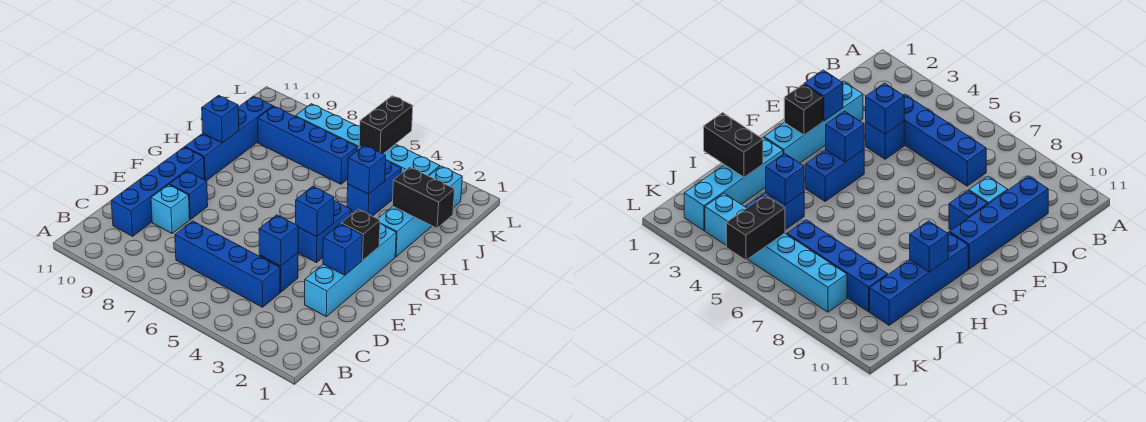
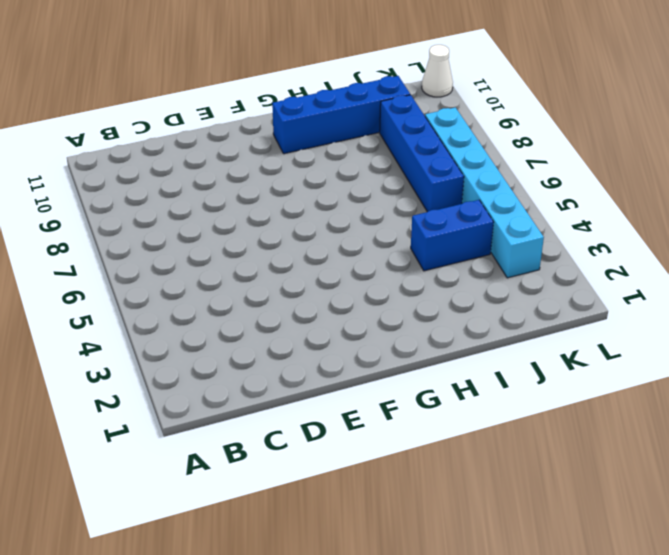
white cone L11 level 1 -> none
none -> blue brick C4:C7 level 1
none -> blue brick C10:F10 level 1
none -> cyan brick D2:G2 level 1

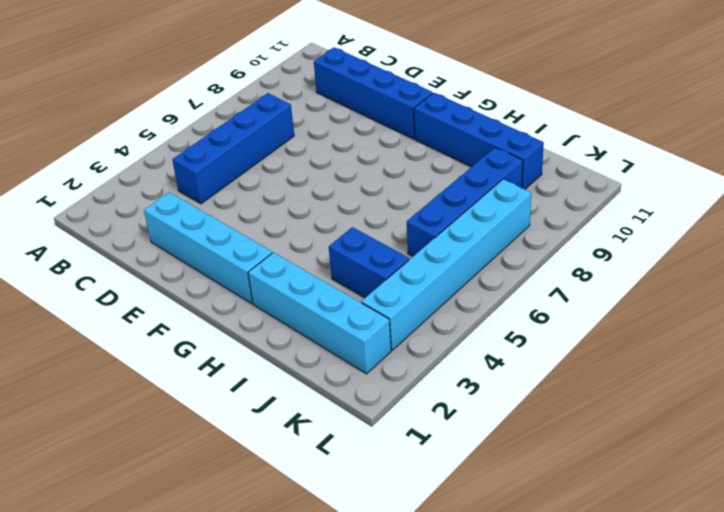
none -> blue brick D4 level 1
none -> cyan brick D9 level 1
none -> blue brick E9 level 1

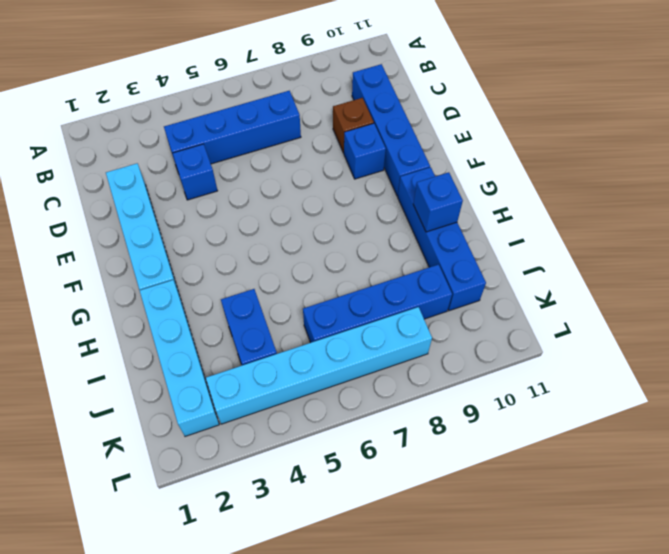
brown brick D9 level 1 -> cyan brick D9 level 1
none -> blue brick F4:G4 level 1
none -> blue brick D4 level 2
none -> blue brick E2 level 2

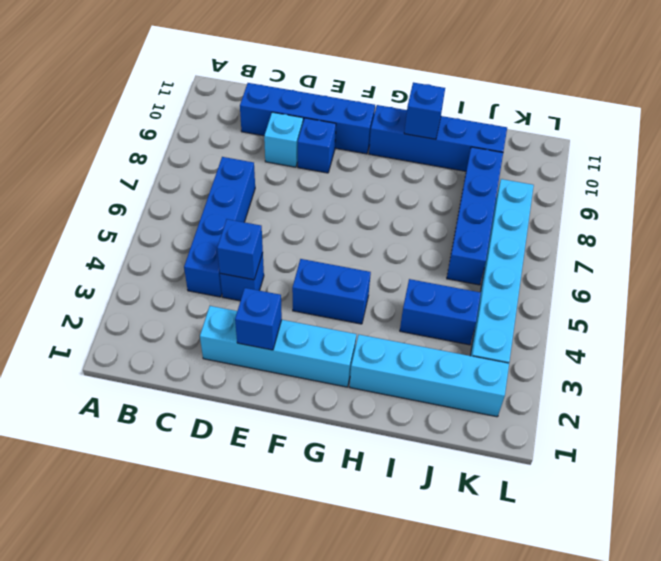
none -> black brick F2 level 2
none -> blue brick F4 level 2
none -> black brick I1:I2 level 2

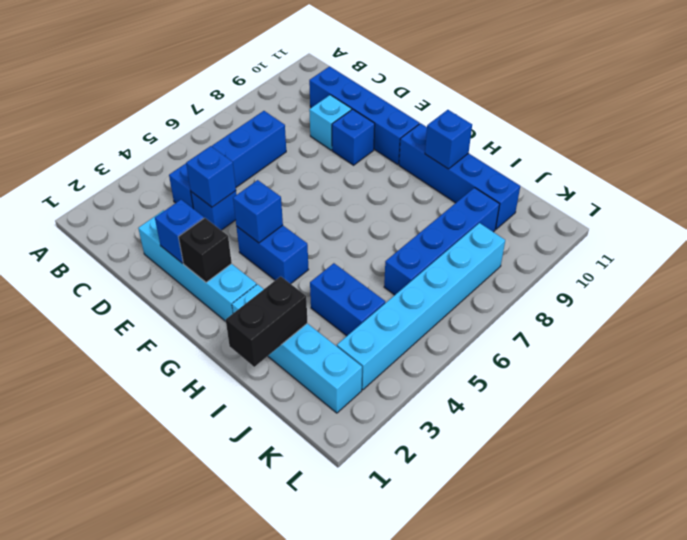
none -> blue brick I4 level 2
none -> black brick K5:L5 level 2

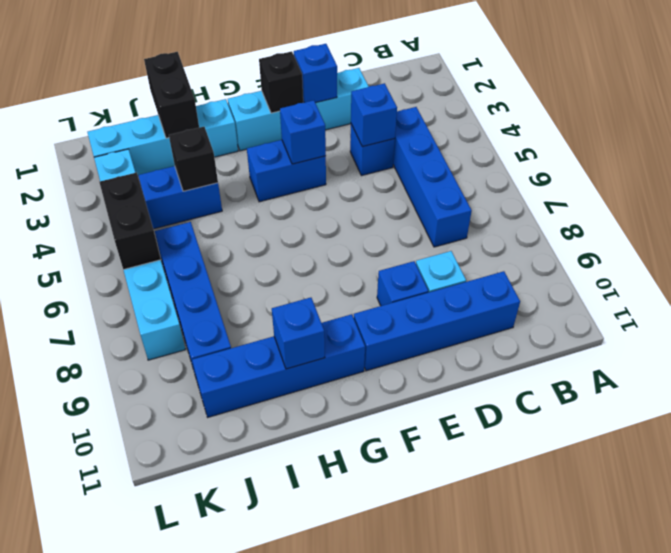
black brick I4 level 2 -> blue brick I4 level 2
black brick K5:K6 level 2 -> black brick K5:L5 level 2

